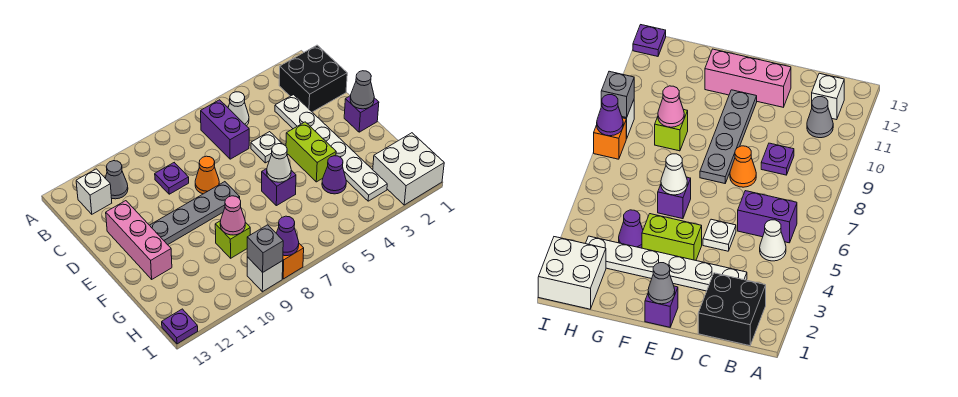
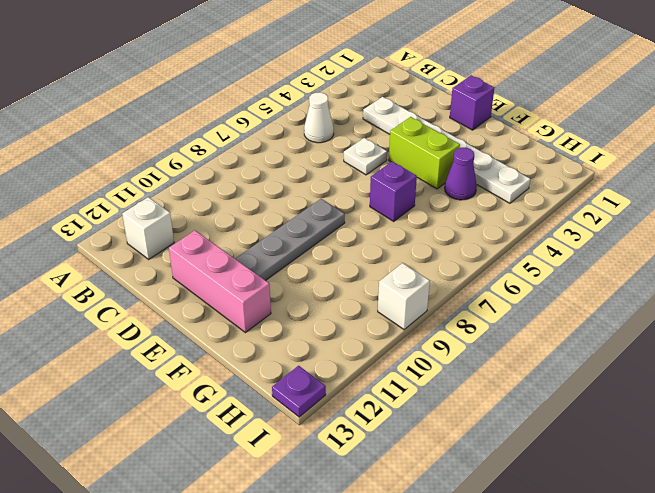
none -> black brick B1:C2 level 1
none -> purple brick B6:C6 level 1
none -> grey cone B11 level 1

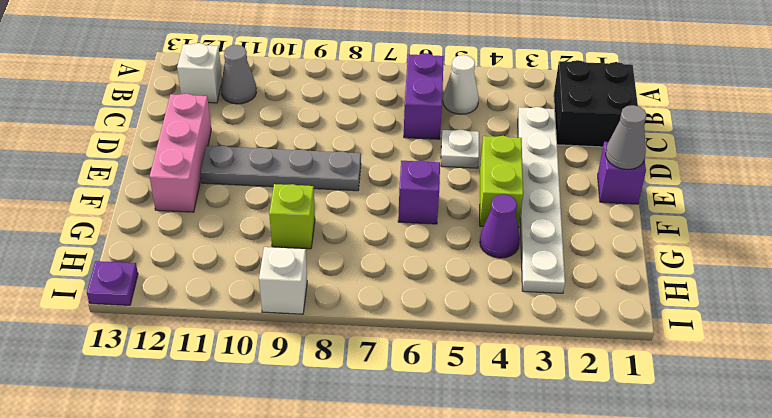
none -> purple plate C9 level 1
none -> orange cone D8 level 1
none -> white brick H1:I2 level 1

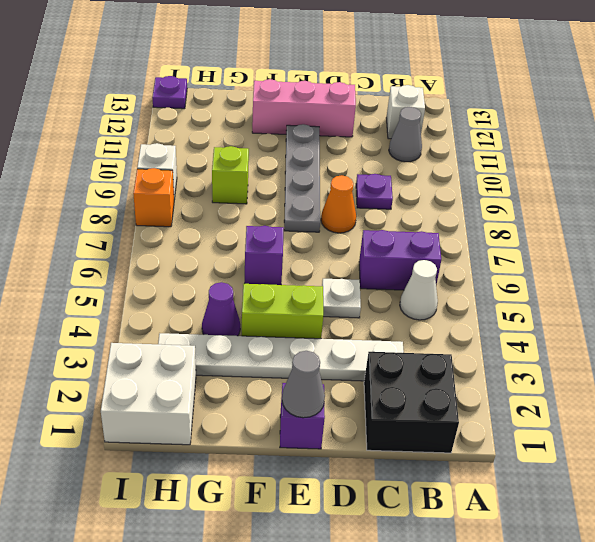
none -> white cone F6 level 2
none -> pink cone G9 level 2
none -> purple cone I8 level 2

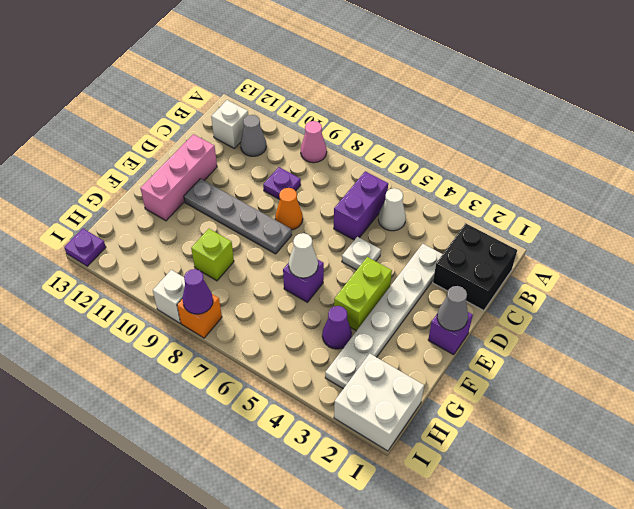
pink cone A9 level 1 -> pink cone G9 level 2
none -> grey brick I9 level 2

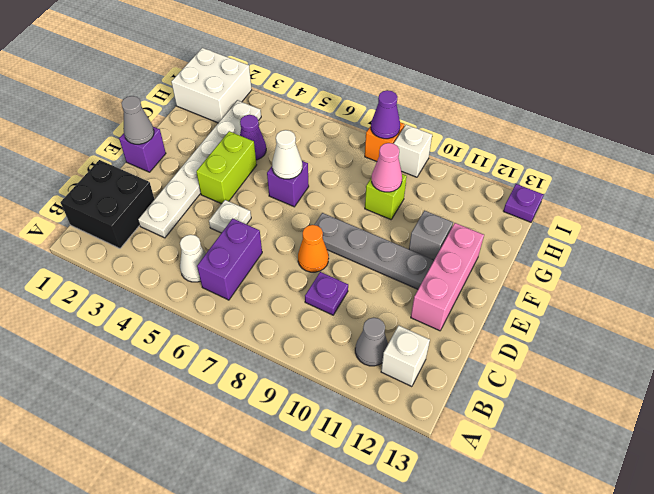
grey brick F11 level 1 -> grey brick I9 level 2

